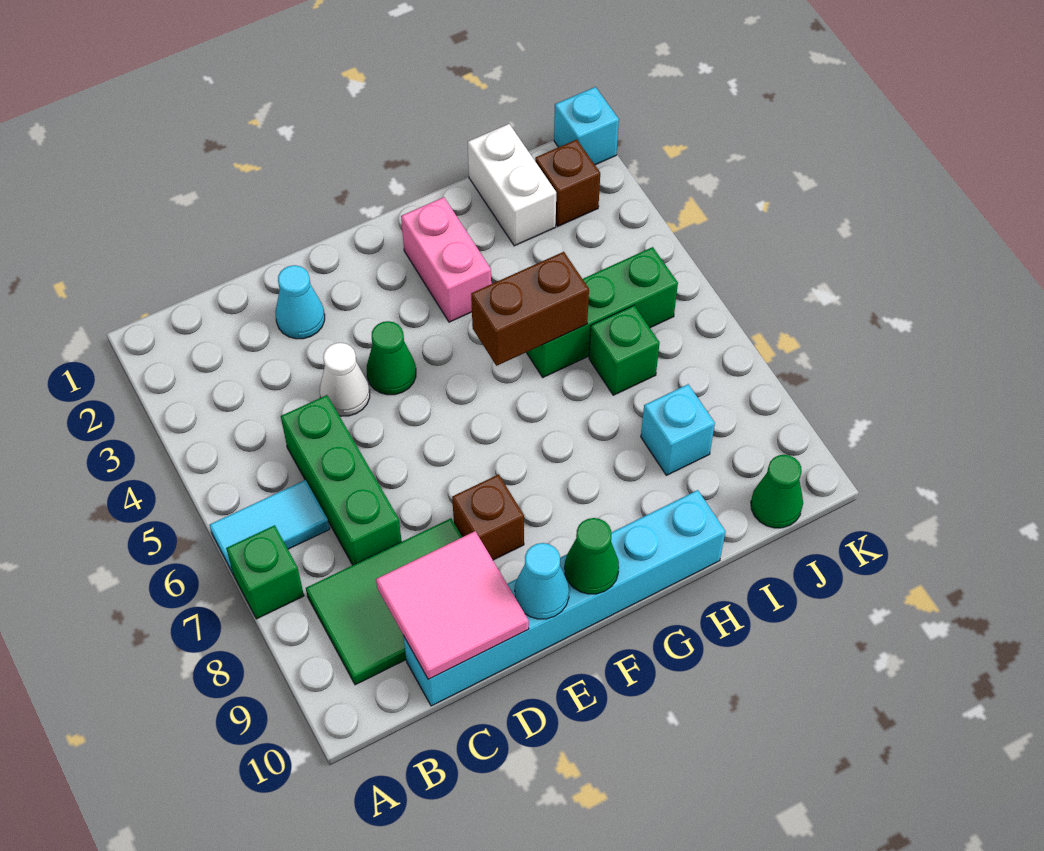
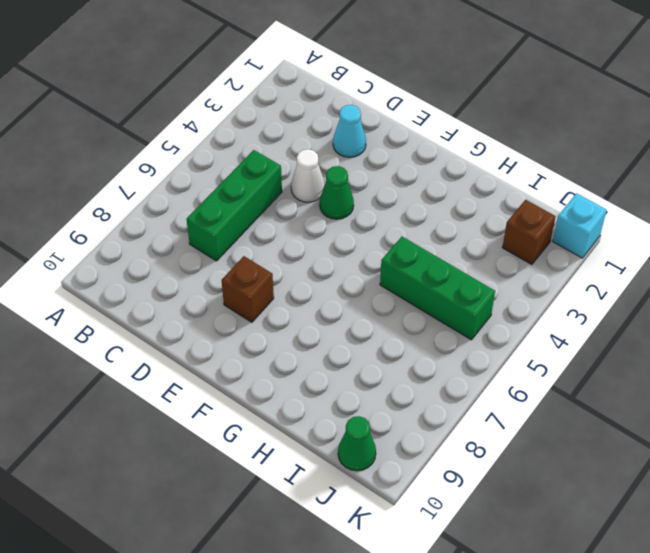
none -> cyan tile A6:B6 level 1
none -> green brick A7 level 1
none -> green tile B8:D9 level 1

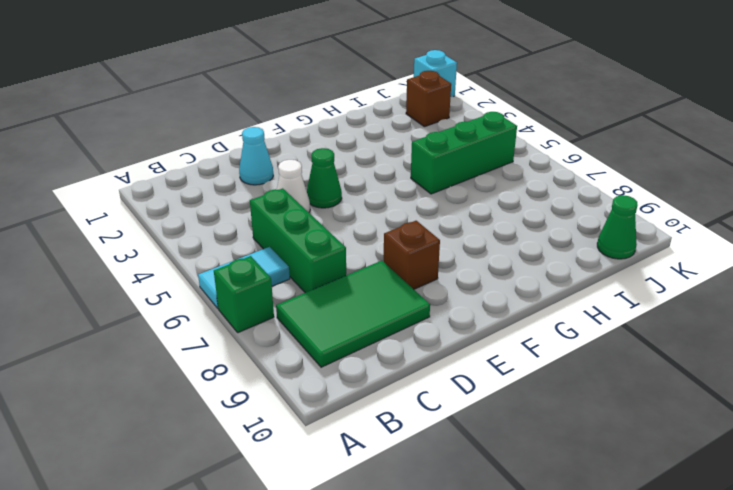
none -> cyan brick C10:H10 level 1
none -> pink brick G2:G3 level 1
none -> white brick I1:I2 level 1

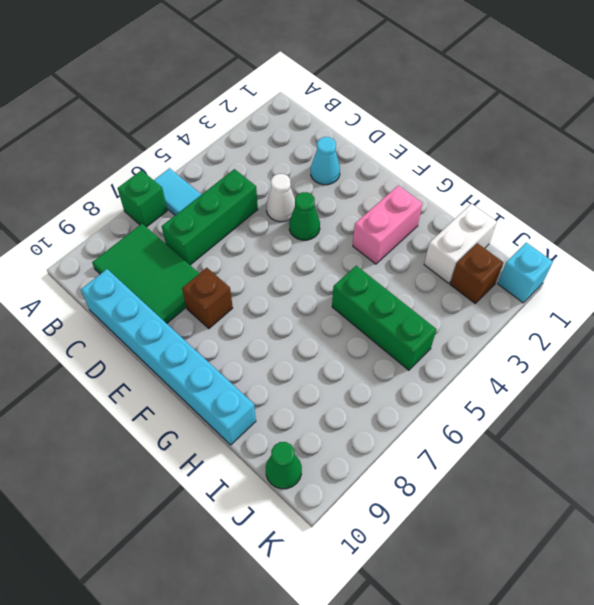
none -> green brick I6 level 1
none -> cyan brick I8 level 1
none -> pink tile C9:D10 level 2

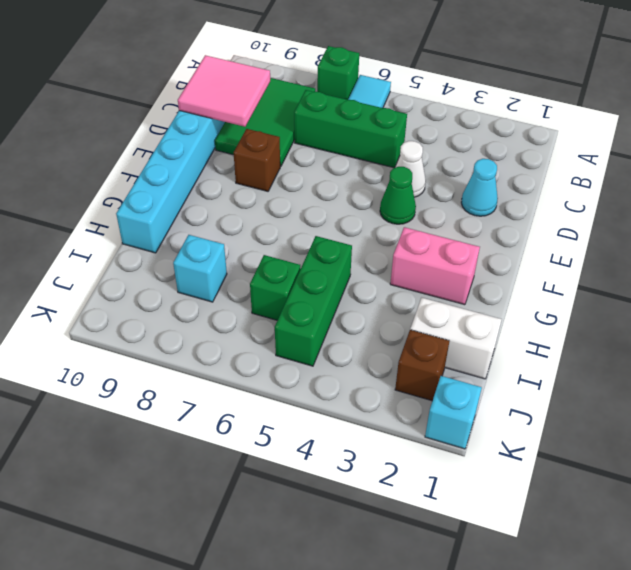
none -> green cone J10 level 1
none -> cyan cone E10 level 2
none -> green cone F10 level 2

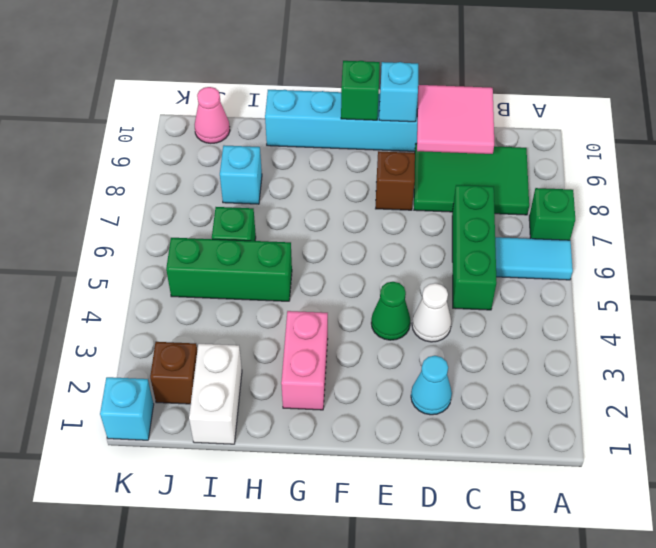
cyan brick E10 level 2 -> cyan cone E10 level 2
green brick F10 level 2 -> green cone F10 level 2
pink cone J10 level 1 -> green cone J10 level 1
none -> brown brick G5:H5 level 2

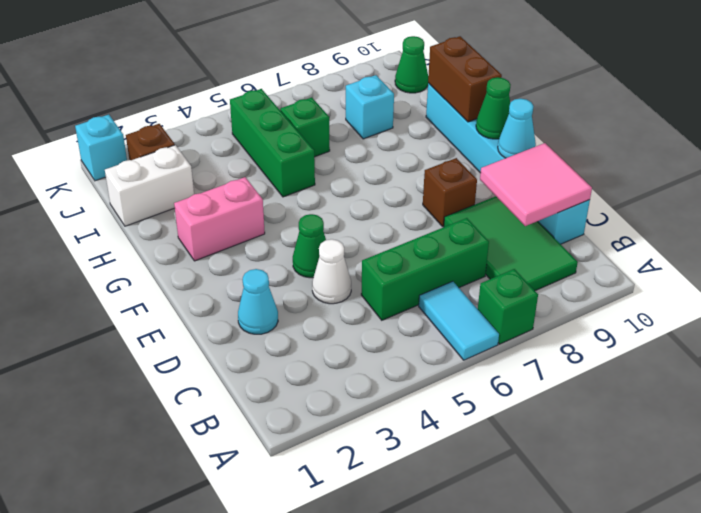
brown brick G10:H10 level 2 -> brown brick G5:H5 level 2

